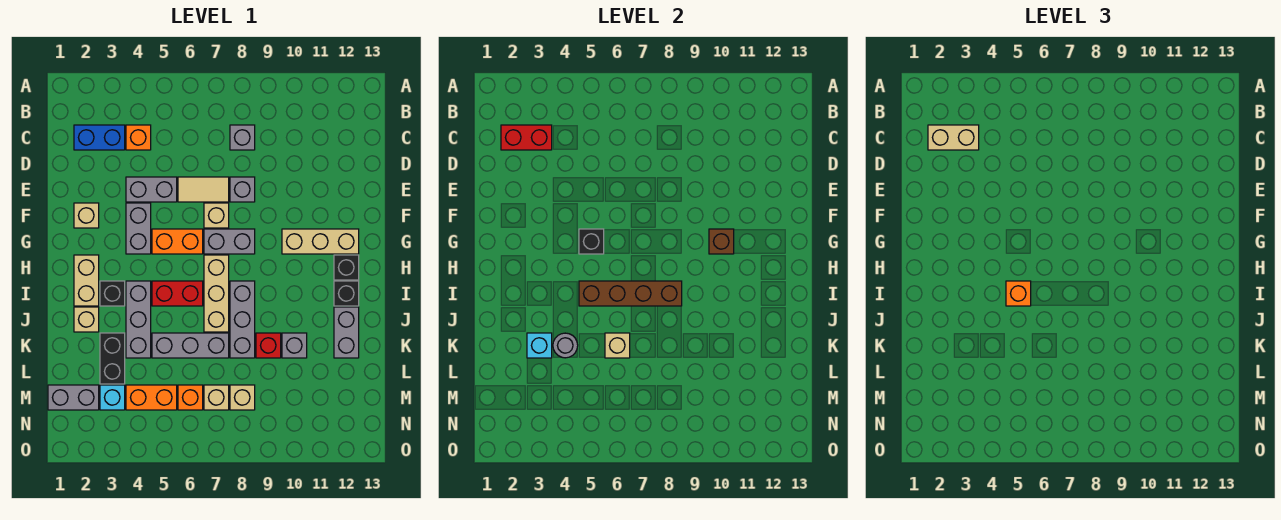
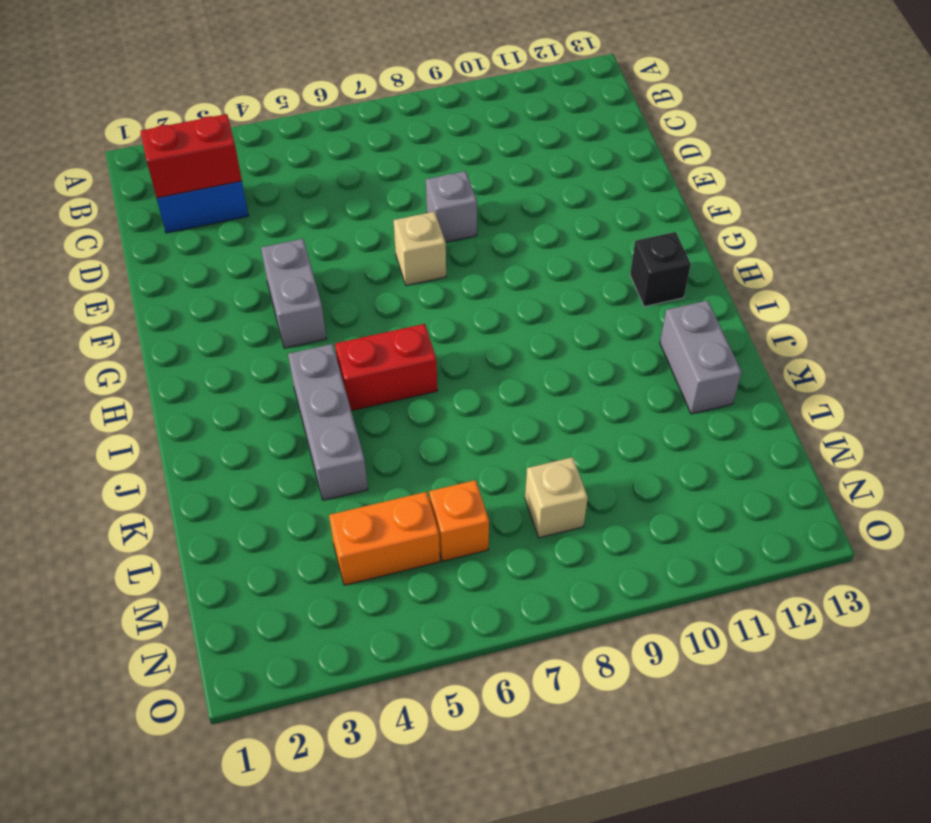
none -> orange brick C4 level 1
none -> grey brick C8 level 1
none -> grey brick E4:E5 level 1
none -> tan tile E6:E7 level 1

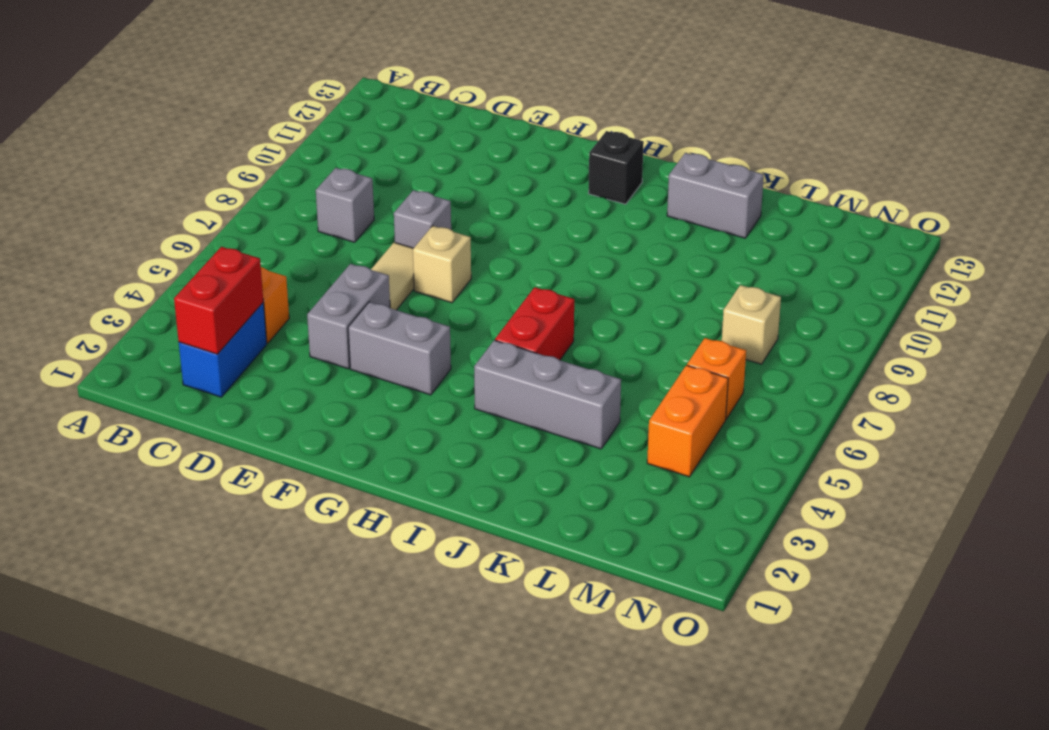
none -> tan brick F2 level 1
none -> orange brick G5:G6 level 1
none -> grey brick G7:G8 level 1
none -> tan brick G10:G12 level 1

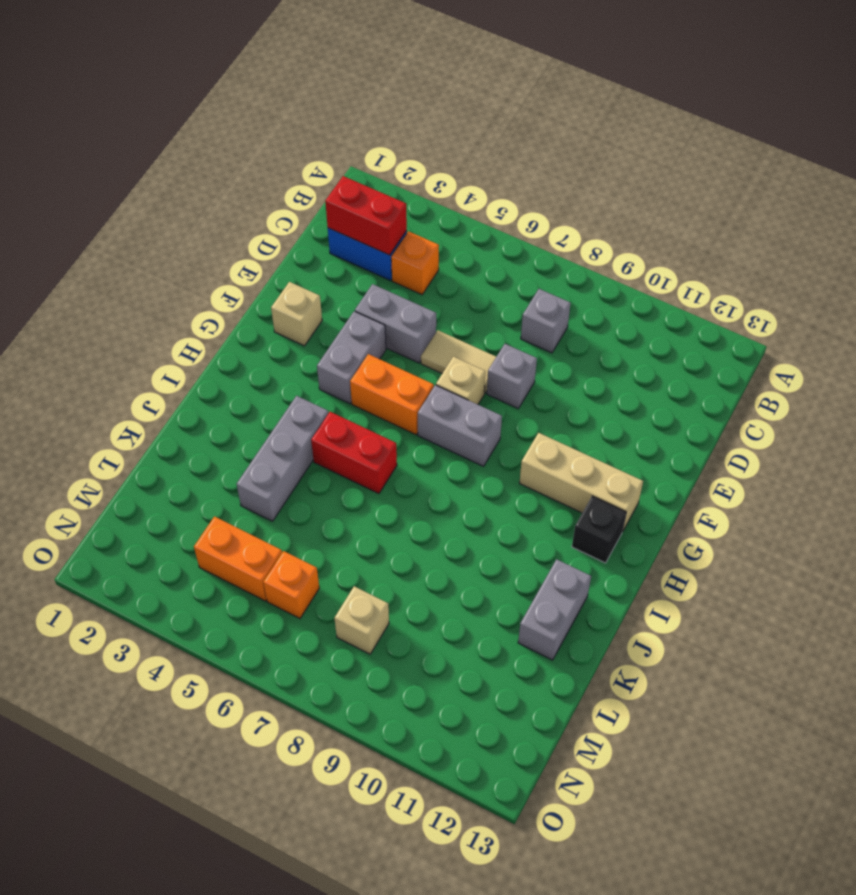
none -> tan brick H2:I2 level 1
none -> tan brick H7:J7 level 1
none -> black brick I3 level 1
none -> grey brick I8:K8 level 1

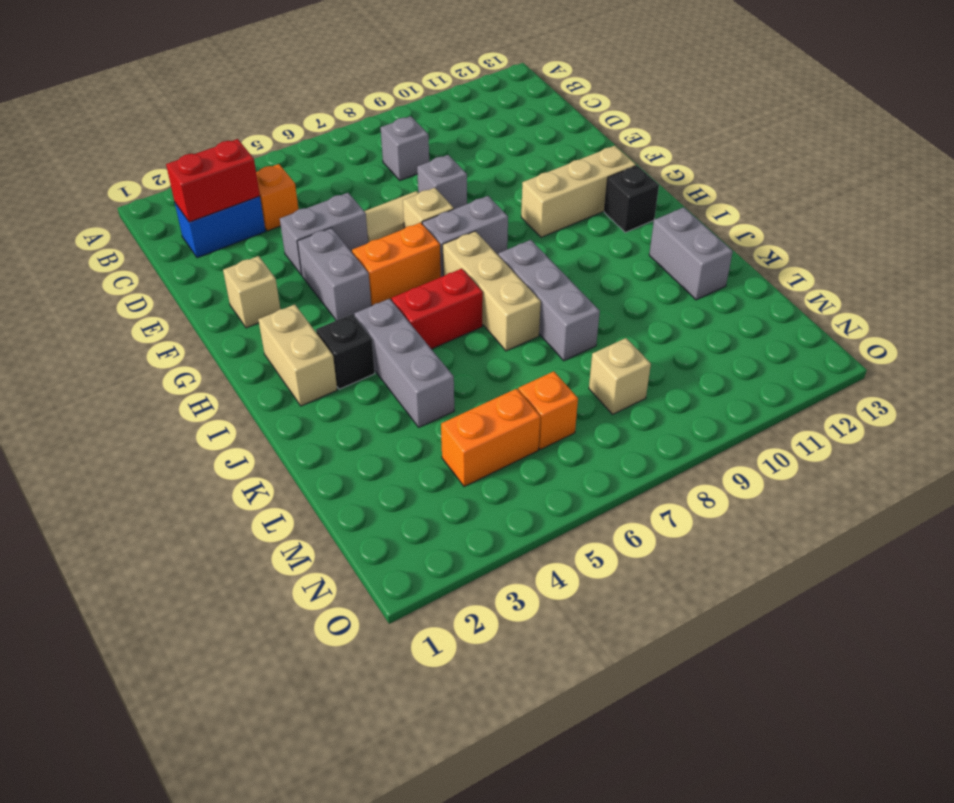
none -> black brick I12 level 1
none -> tan brick J2 level 1
none -> black brick K3:L3 level 1
none -> grey brick K5:K7 level 1

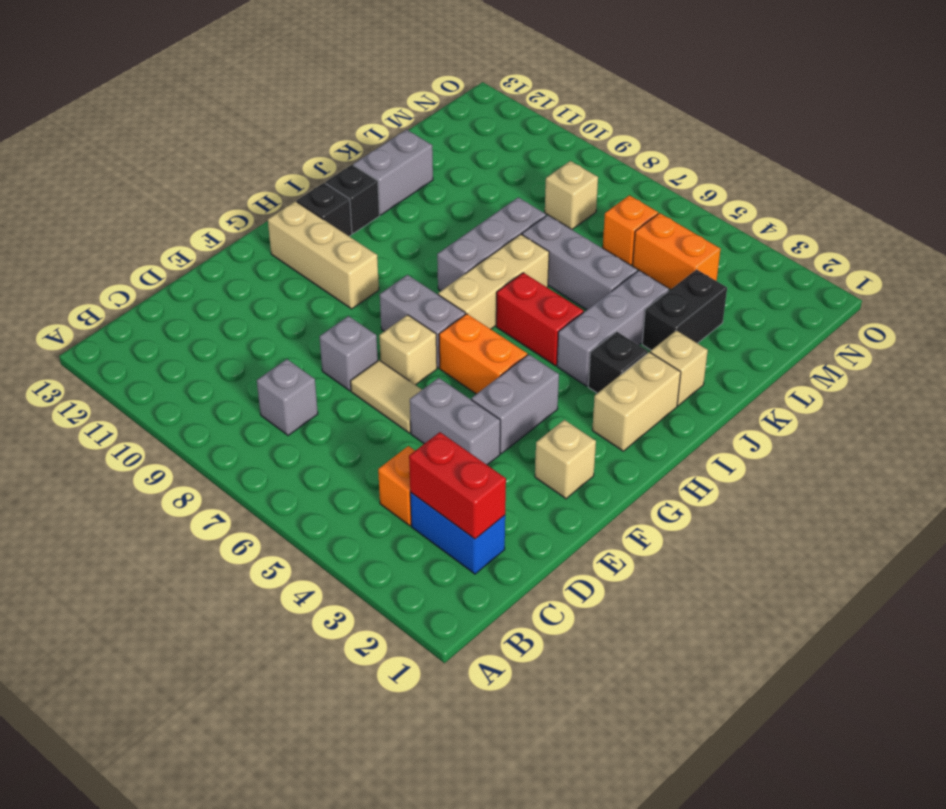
none -> red brick K9 level 1
none -> grey brick K10 level 1
none -> grey brick M1:M2 level 1
none -> cyan brick M3 level 1

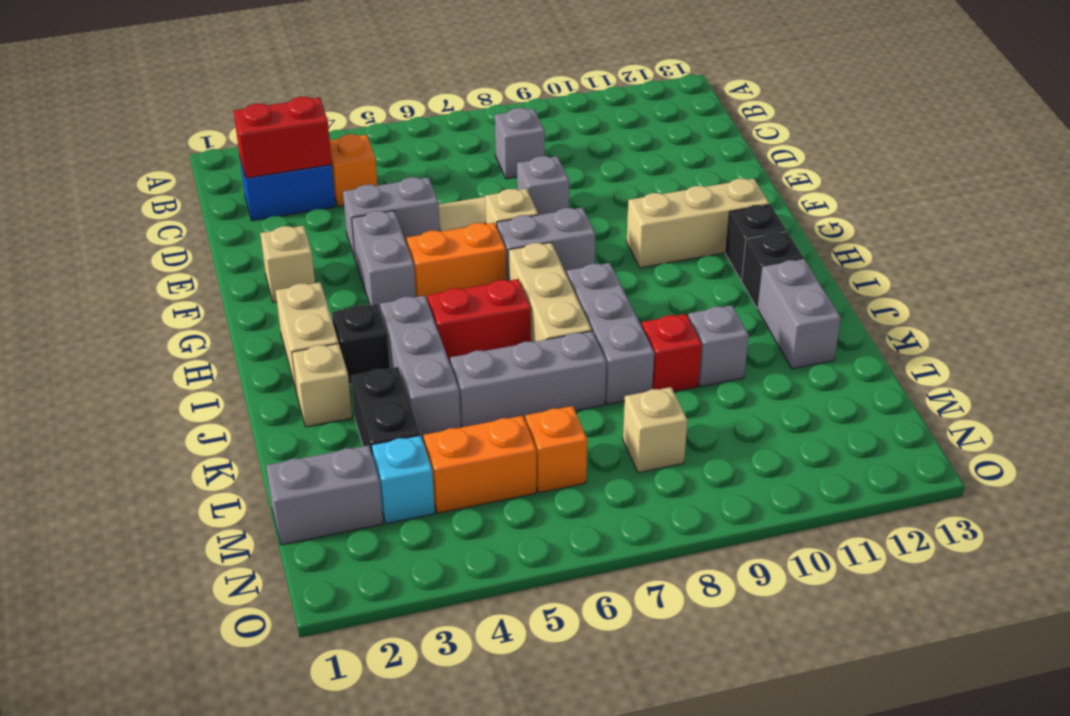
none -> tan brick M7 level 1
none -> black brick G5 level 2
none -> brown brick G10 level 2
none -> brown brick I5:I8 level 2

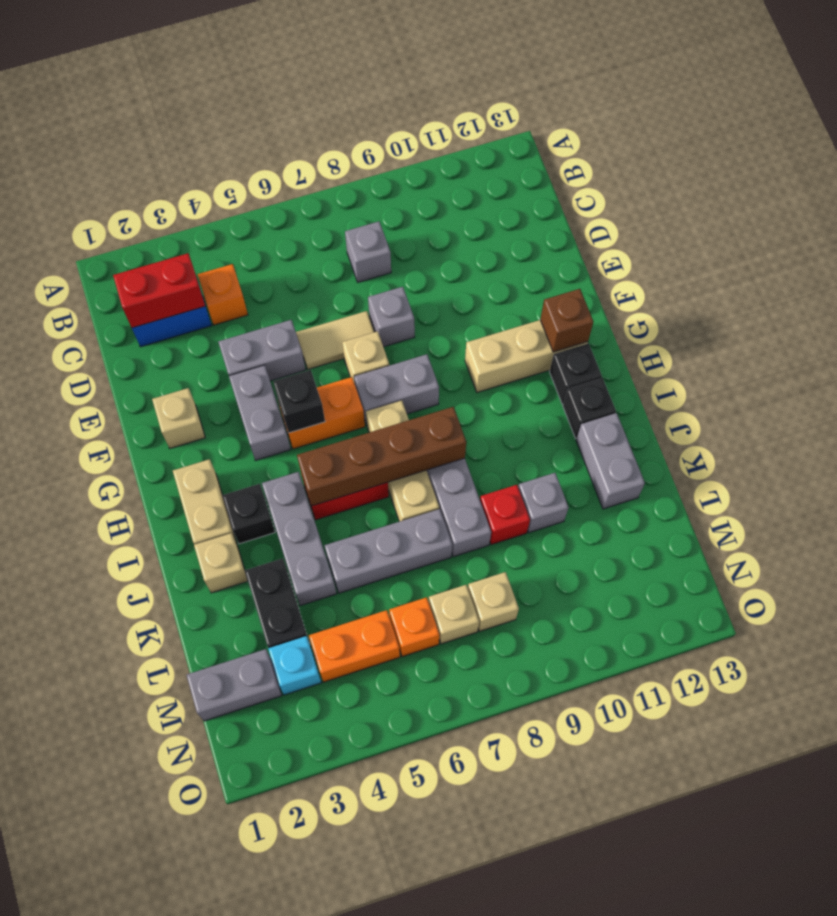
brown brick G12 level 2 -> brown brick G10 level 2
none -> cyan brick K3 level 2
none -> grey round brick K4 level 2
none -> tan brick K6 level 2
none -> tan brick C2:C3 level 3

